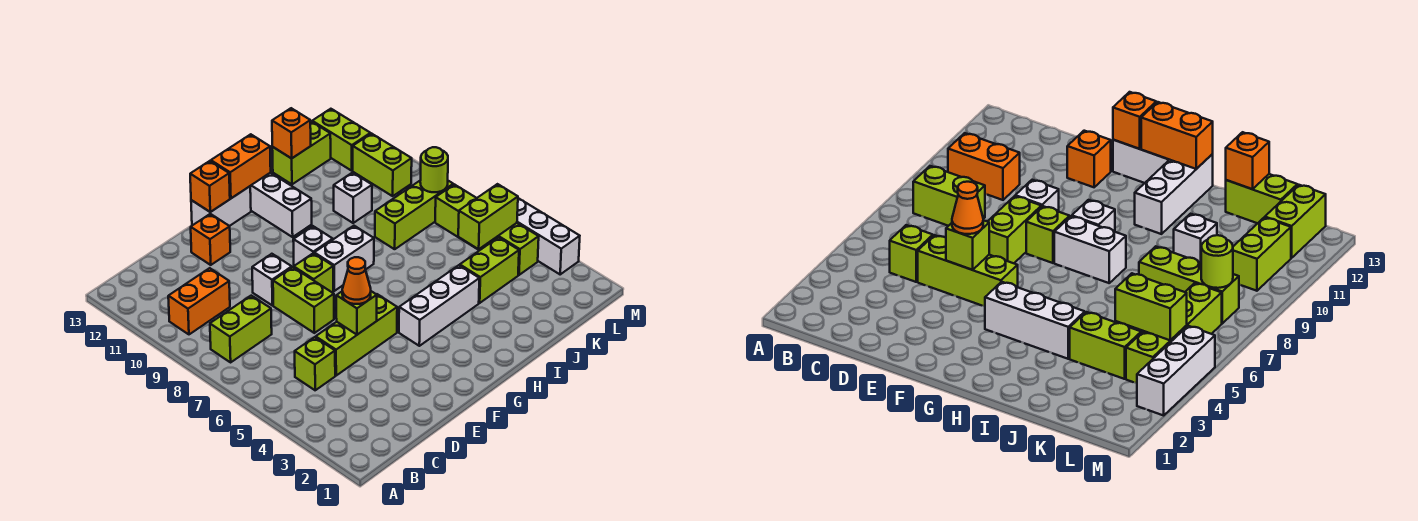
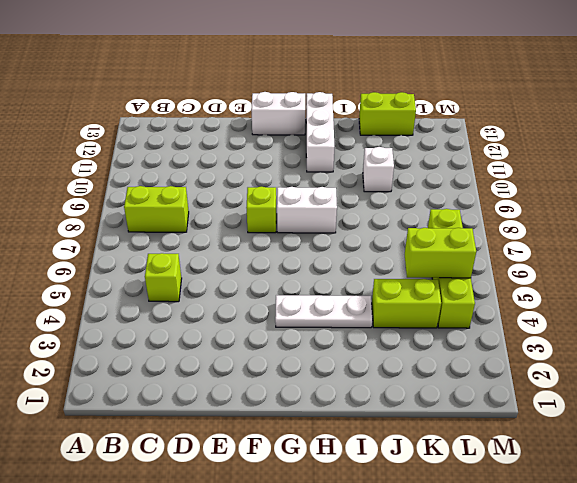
white plate G4:I4 level 1 -> white brick G4:I4 level 1
none -> orange brick B10:C10 level 1
none -> lime brick D5:F5 level 1
none -> lime brick E7:E8 level 1

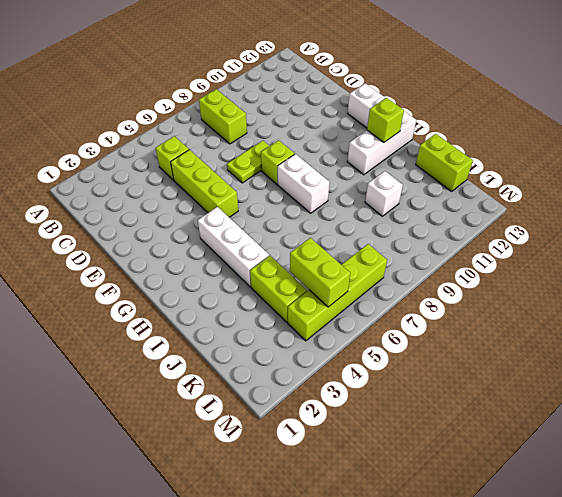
lime plate E7:E8 level 1 -> lime brick E7:E8 level 1
lime brick H12 level 2 -> lime brick E5 level 2
none -> orange brick B10:C10 level 1
none -> white brick E9 level 1
none -> orange brick E12 level 1

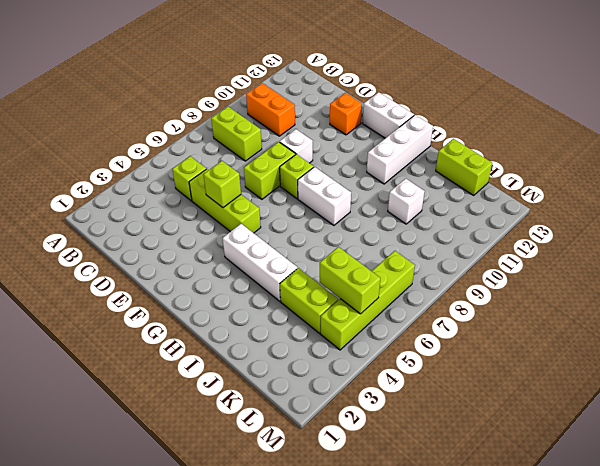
none -> white brick G9 level 1
none -> lime brick J8:L8 level 1
none -> lime brick L10:L11 level 1

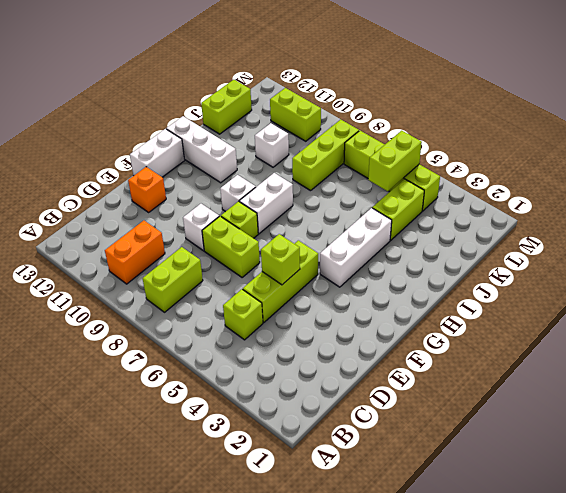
none -> lime brick L12:L13 level 1
none -> white brick M3:M5 level 1
none -> orange brick F13 level 2

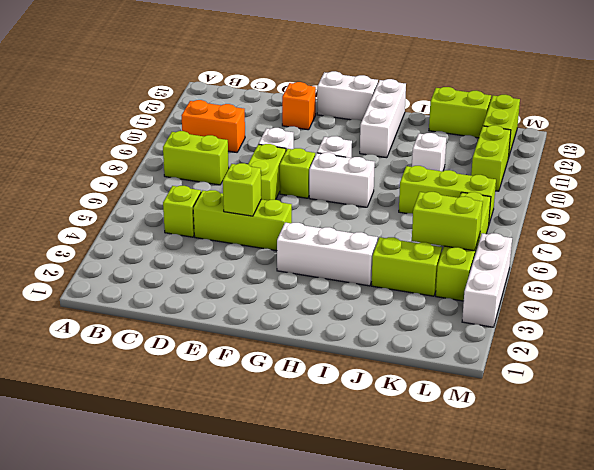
none -> orange brick F13 level 2
none -> orange brick G13:H13 level 2
none -> orange brick J13 level 2

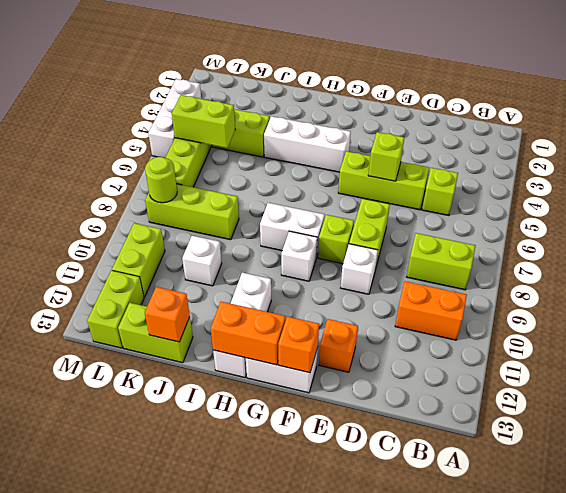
none -> orange cone E5 level 3

